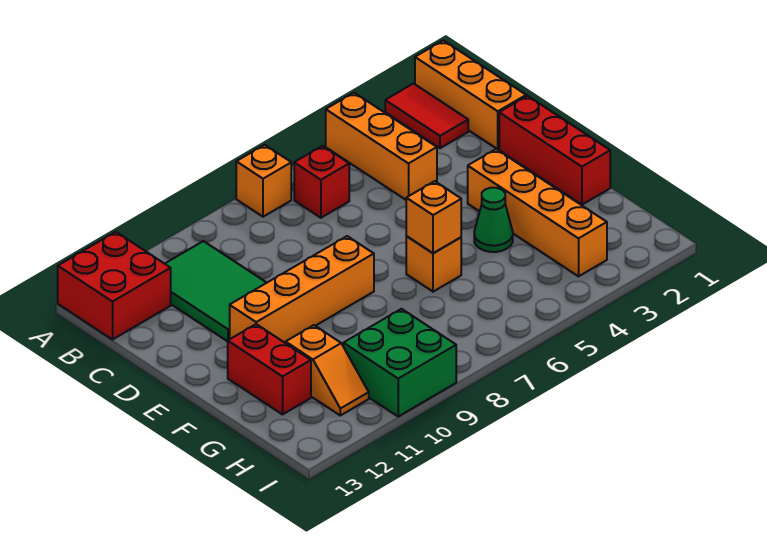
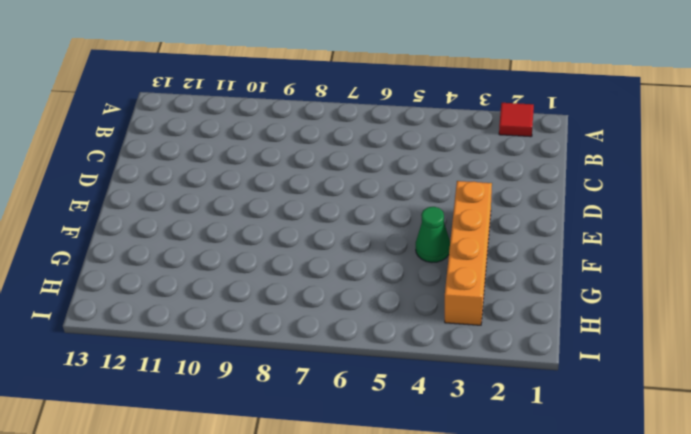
red tile A2 level 1 -> red tile A2:B2 level 1
none -> orange brick A1:C1 level 1
none -> orange brick A4:C4 level 1
none -> orange brick A7 level 1

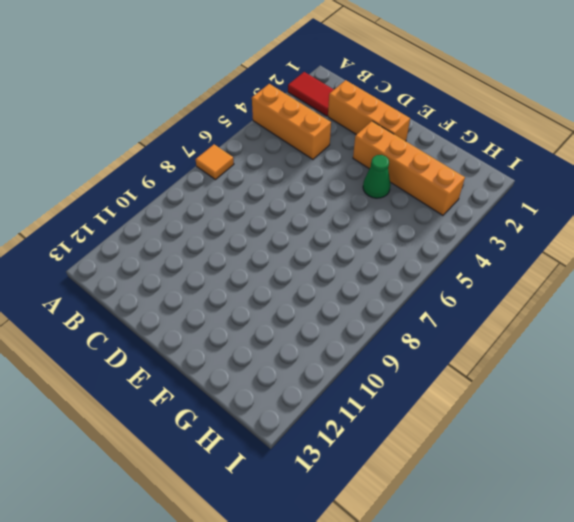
orange tile A7 level 1 -> orange brick A7 level 1
orange brick C2:E2 level 1 -> orange brick A1:C1 level 1
none -> red brick A12:B13 level 1
none -> red brick B6 level 1
none -> green tile B10:D11 level 1

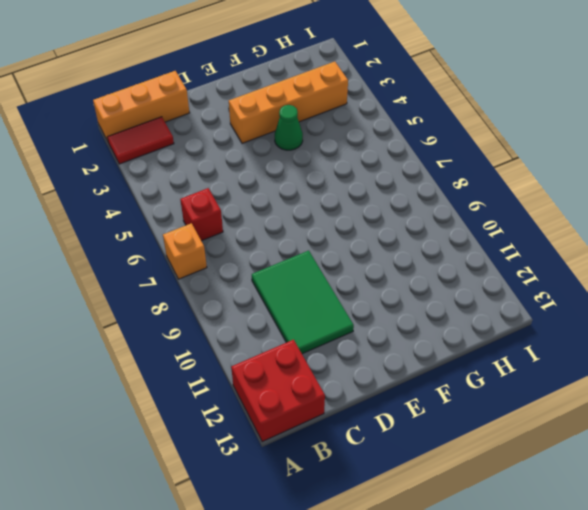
green tile C9:D11 level 1 -> green tile B10:D11 level 1
none -> orange brick A4:C4 level 1
none -> red brick D1:F1 level 1
none -> orange brick E8:E11 level 1

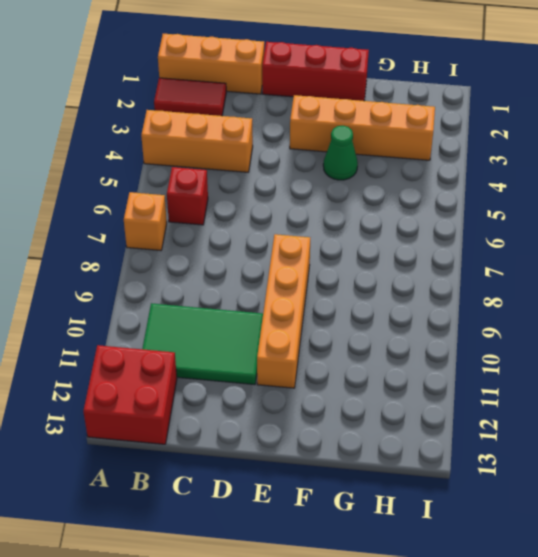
none -> orange brick F6 level 1
none -> red brick F12:G12 level 1
none -> orange slope G11:H11 level 1 top G

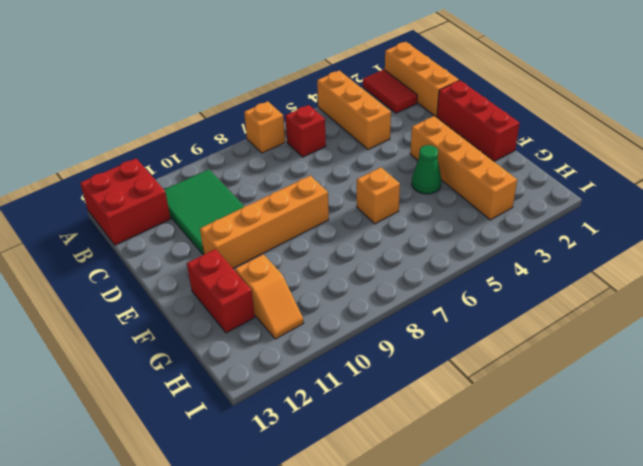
none -> green brick H9:I10 level 1
none -> orange brick F6 level 2

